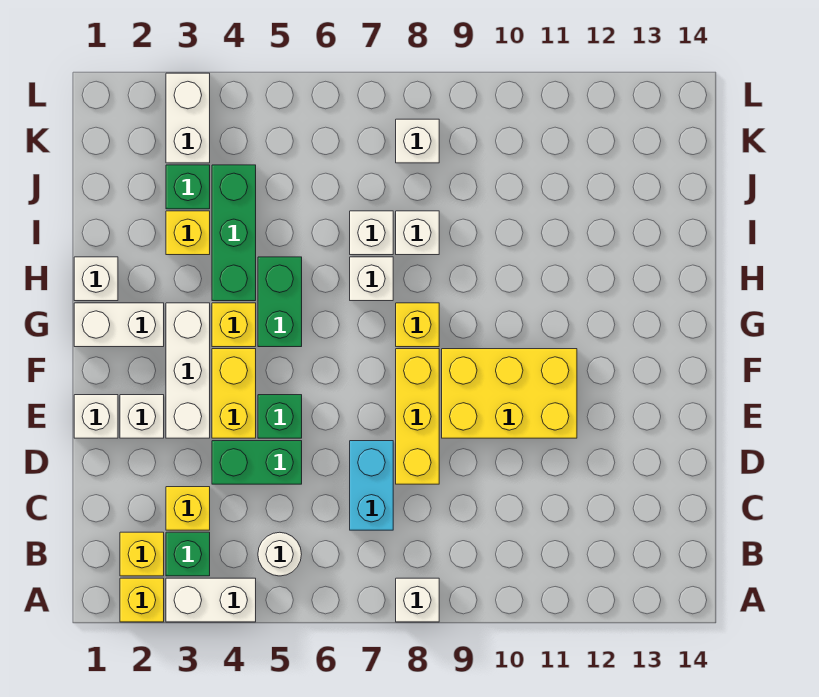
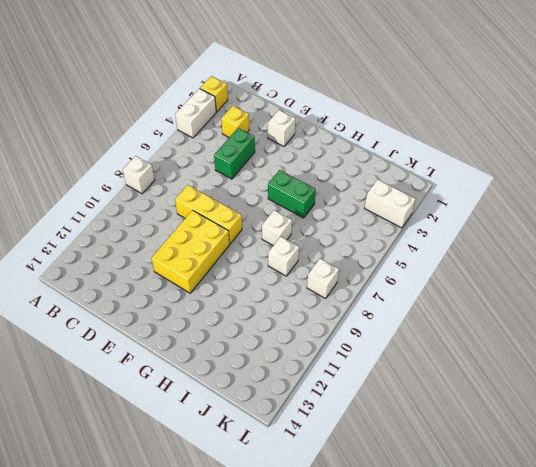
none -> yellow brick B2 level 1
none -> green brick B3 level 1
none -> white round brick B5 level 1

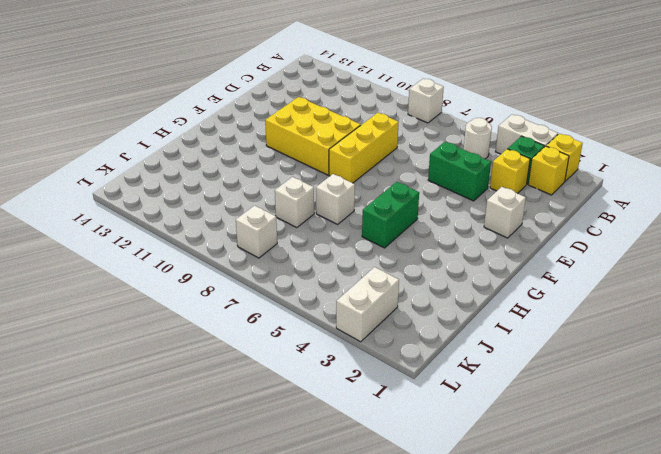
none -> cyan brick C7:D7 level 1
none -> white brick E1 level 1
none -> white brick E3:G3 level 1

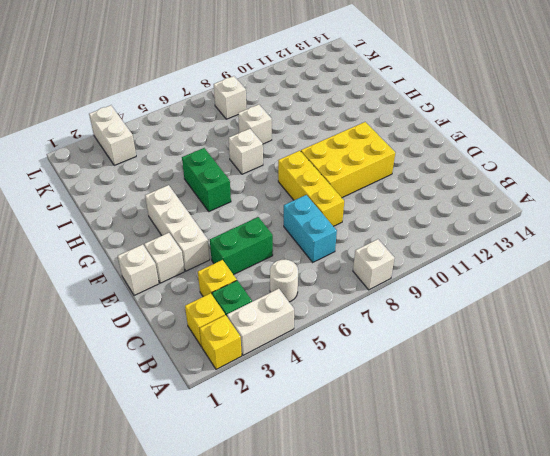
none -> yellow brick E4:F4 level 1
none -> green brick E5 level 1
none -> white brick G1:G2 level 1

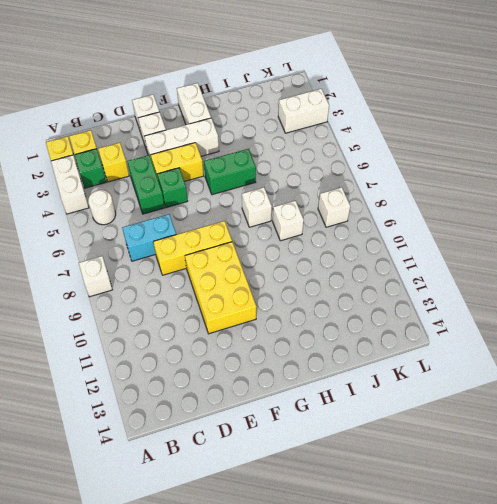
none -> yellow brick G4 level 1
none -> yellow brick G8 level 1
none -> white brick H1 level 1

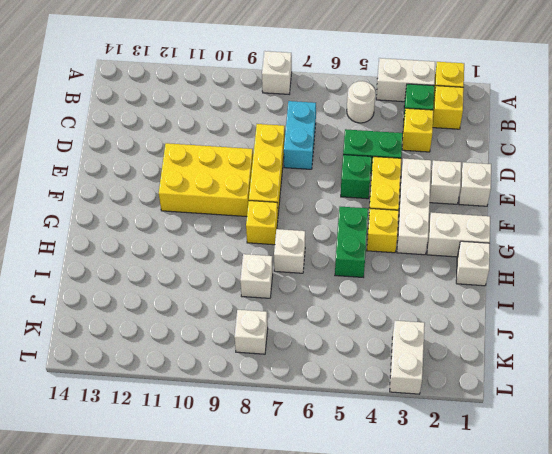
none -> green brick H4:J4 level 1
none -> yellow brick I3 level 1
none -> white brick I7 level 1

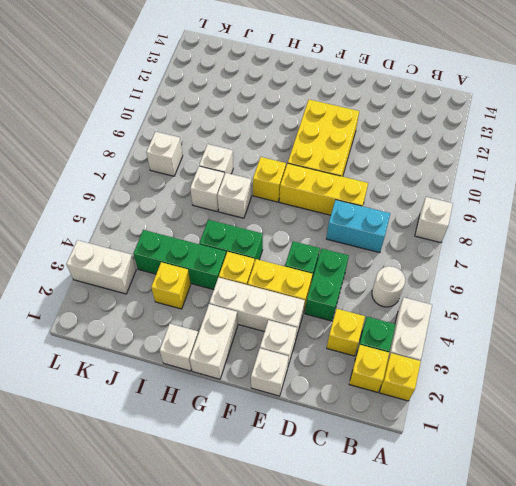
none -> green brick J3 level 1

